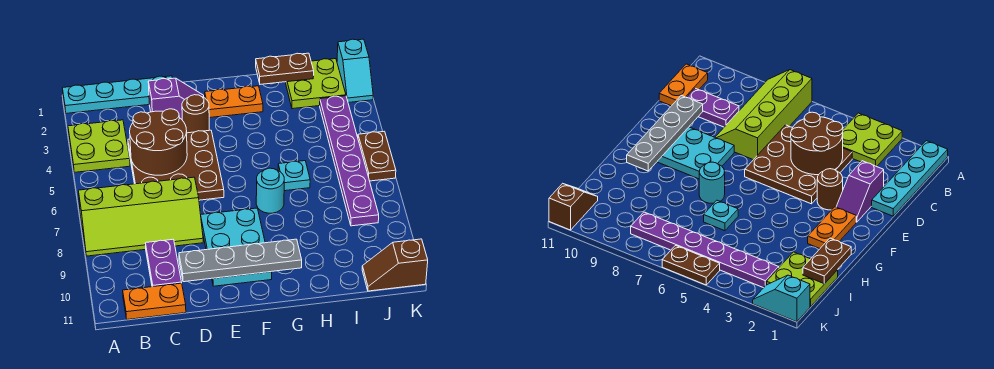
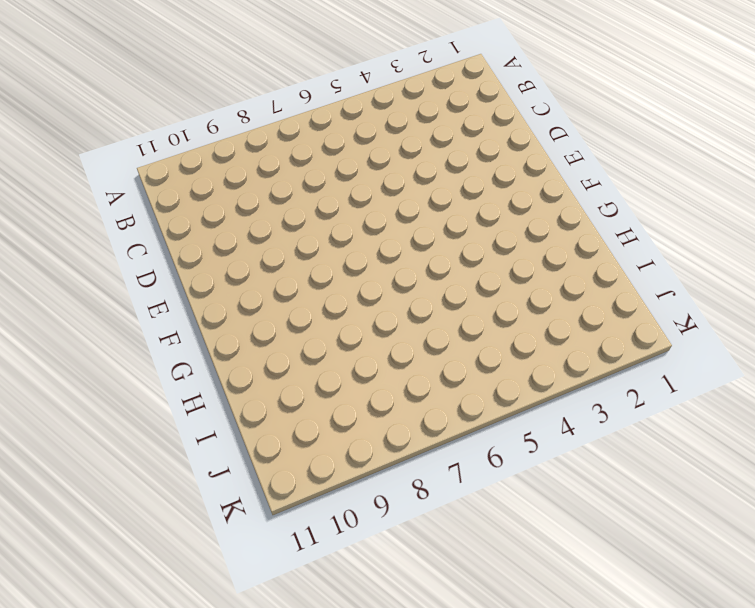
none -> cyan plate A1:D1 level 1
none -> lime plate A3:B4 level 1
none -> lime slope A7:D8 level 1 top 7

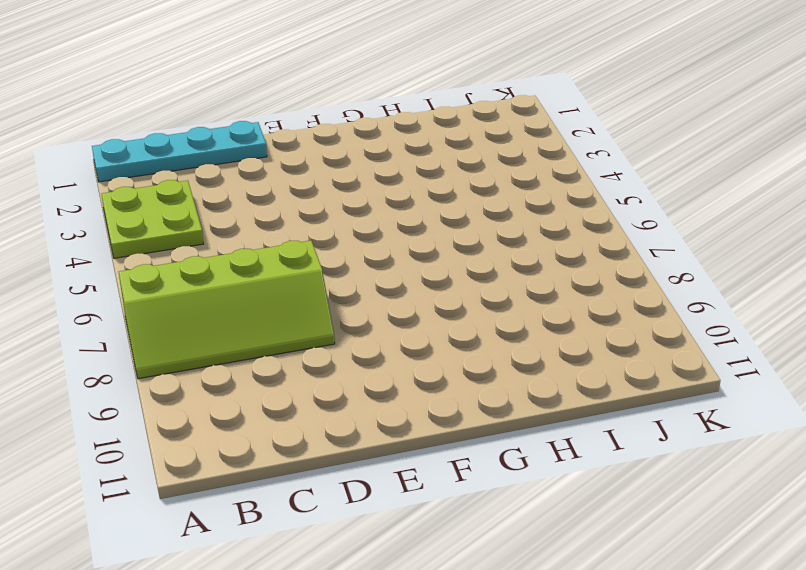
none -> orange plate B11:C11 level 1
none -> brown plate C4:E6 level 1
none -> purple plate C9:C10 level 1

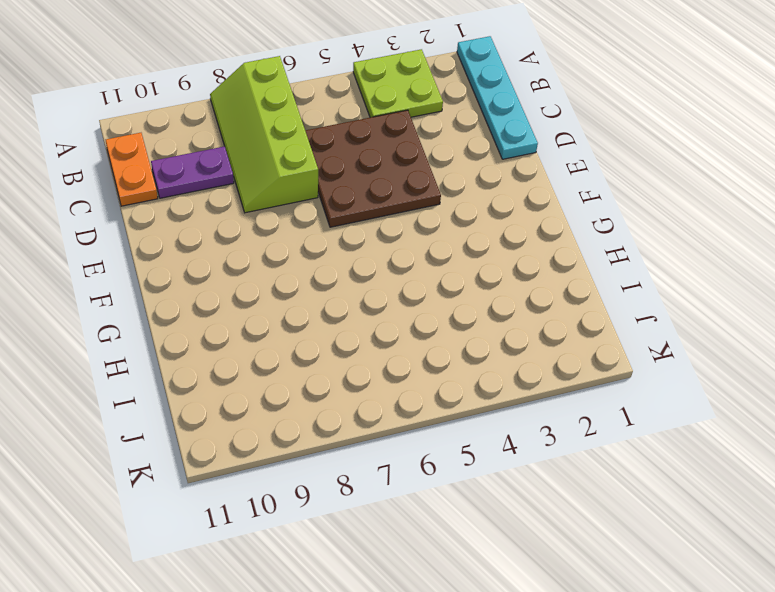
none -> purple slope D2:E2 level 1 top D
none -> brown round brick E3 level 1
none -> cyan plate E8:F10 level 1

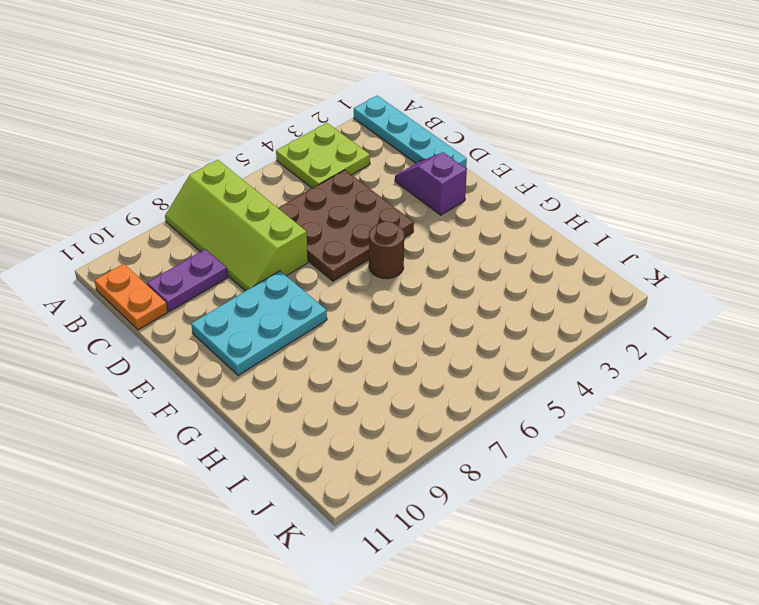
purple slope D2:E2 level 1 top E -> purple slope D2:E2 level 1 top D
brown round brick F5 level 1 -> brown round brick E3 level 1
none -> orange plate F2:G2 level 1
none -> cyan round brick G7 level 1
none -> cyan plate H6 level 1

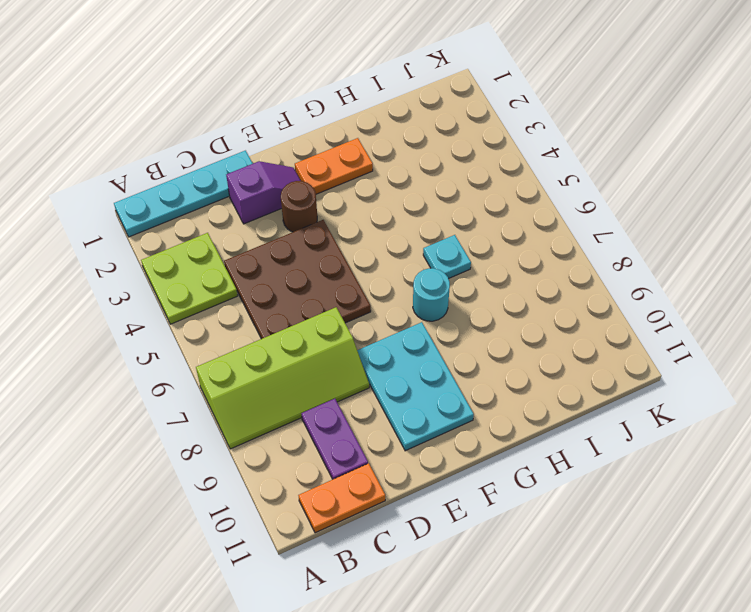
none -> lime plate I1:J2 level 1
none -> purple plate J3:J8 level 1
none -> brown slope J11:K11 level 1 top K

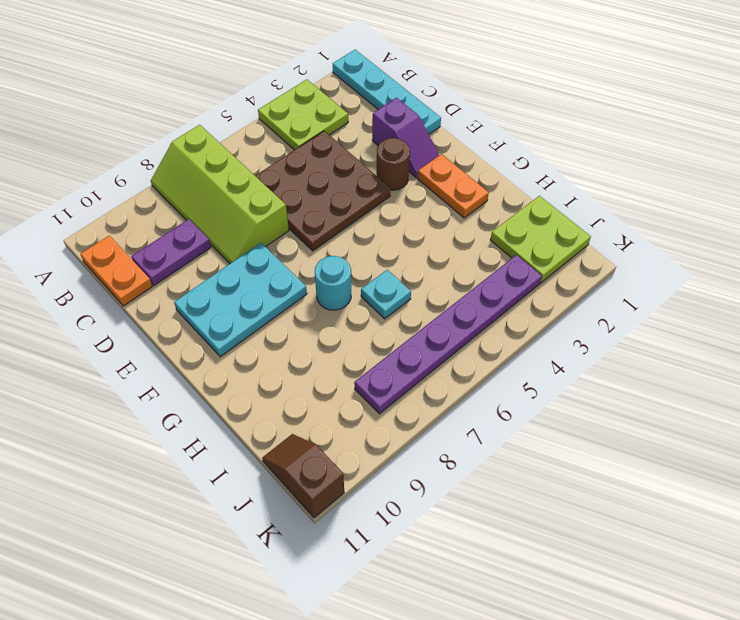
none -> cyan slope K1:K2 level 1 top 1
none -> brown plate K5:K6 level 1
none -> brown round brick C4:D5 level 2

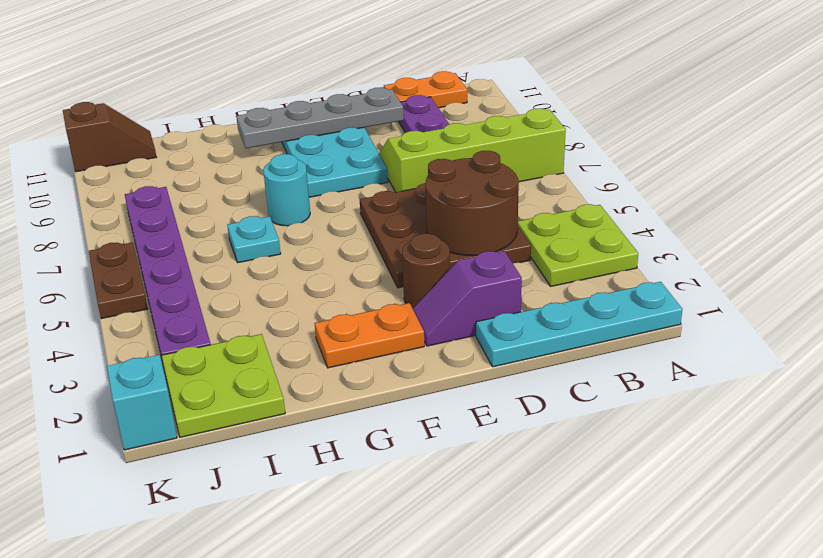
none -> brown plate H1:I1 level 2

